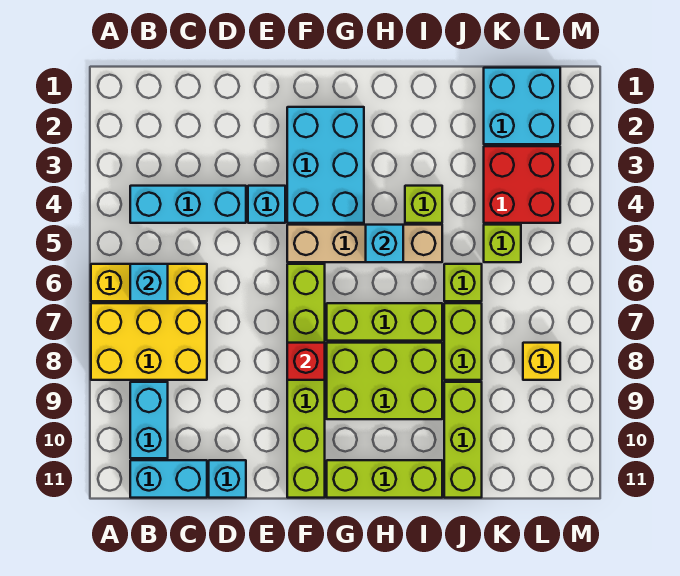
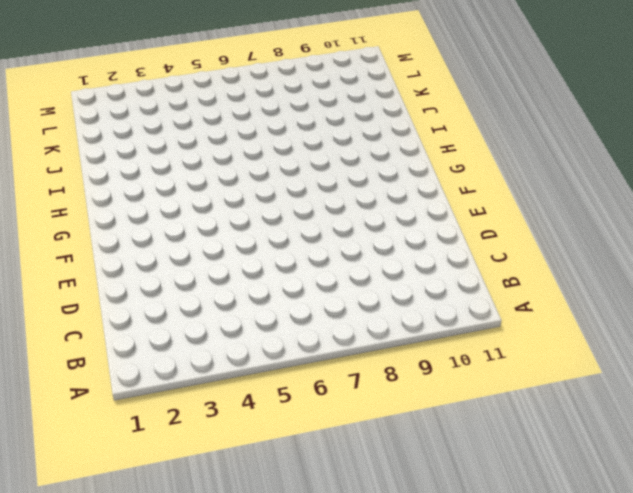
none -> yellow brick A6:C6 level 1
none -> yellow brick A7:C8 level 1
none -> cyan brick B4:D4 level 1

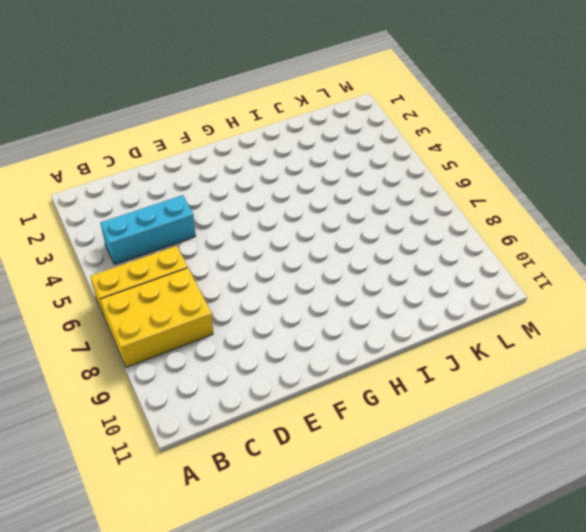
none -> cyan brick B9:B10 level 1
none -> cyan brick B11:C11 level 1
none -> cyan brick D11 level 1

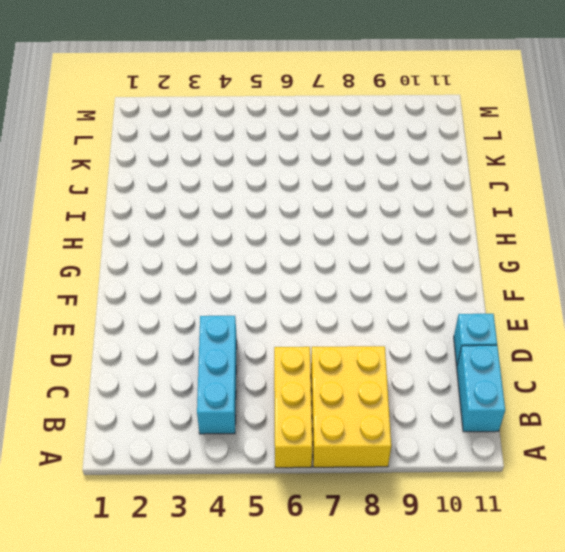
none -> cyan brick B9:B10 level 1
none -> cyan brick E4 level 1
none -> cyan brick F2:G4 level 1

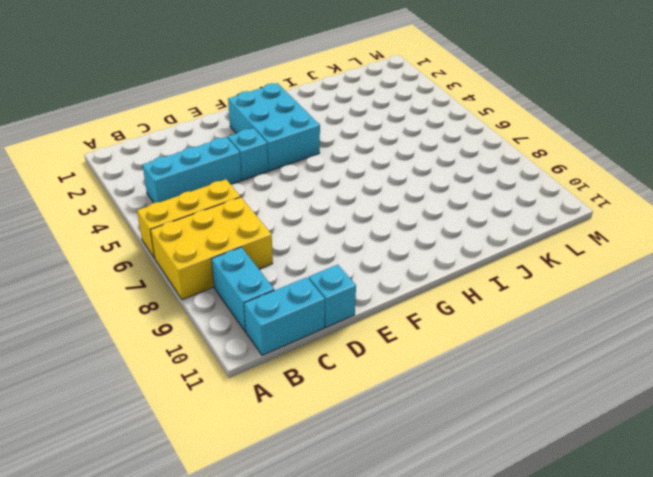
none -> tan brick F5:I5 level 1
none -> lime brick F6:F11 level 1
none -> lime brick G7:I7 level 1

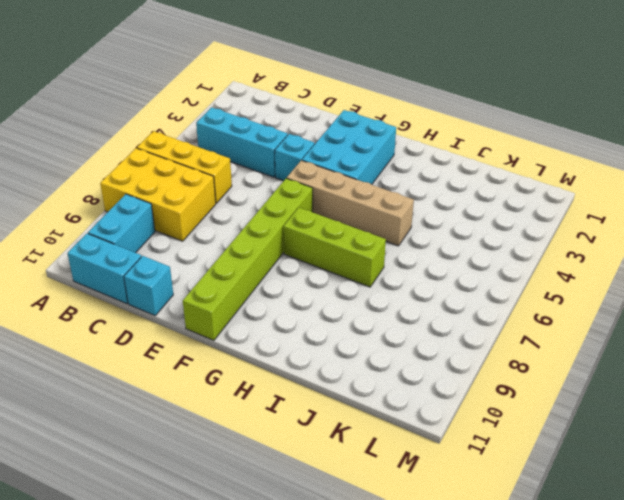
none -> lime brick G8:I9 level 1
none -> lime brick G11:I11 level 1
none -> lime brick I4 level 1

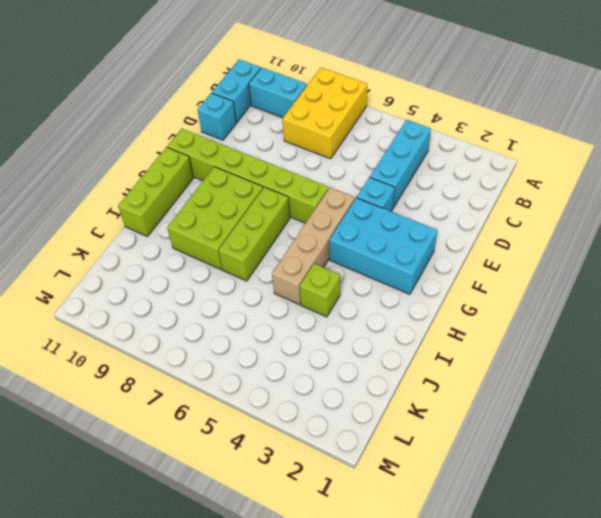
none -> yellow brick A6:C6 level 1
none -> lime brick J6 level 1
none -> lime brick J7:J8 level 1

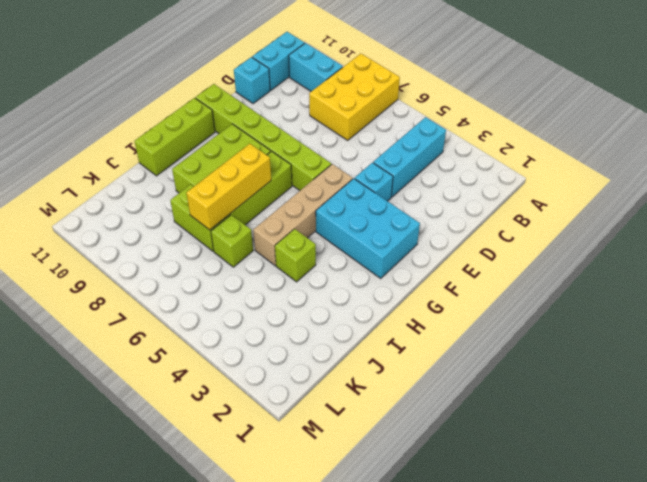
yellow brick H7:J7 level 2 -> yellow brick A6:C6 level 1
none -> lime brick J9:J11 level 1
none -> cyan brick K1:L2 level 1
none -> red brick K3:L4 level 1

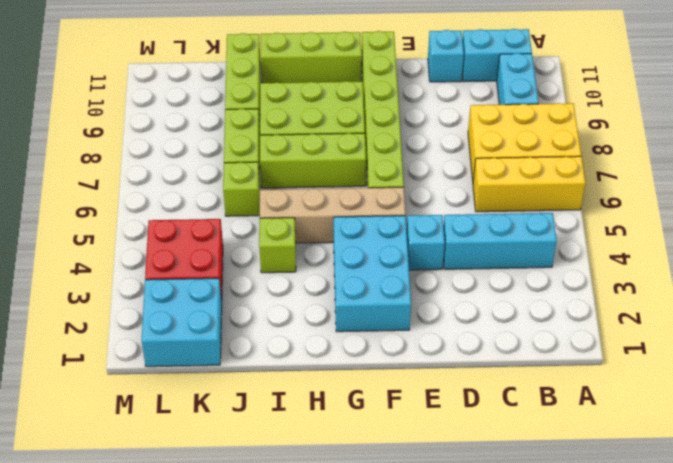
none -> lime brick K5 level 1
none -> yellow brick L8 level 1
none -> cyan brick B6 level 2

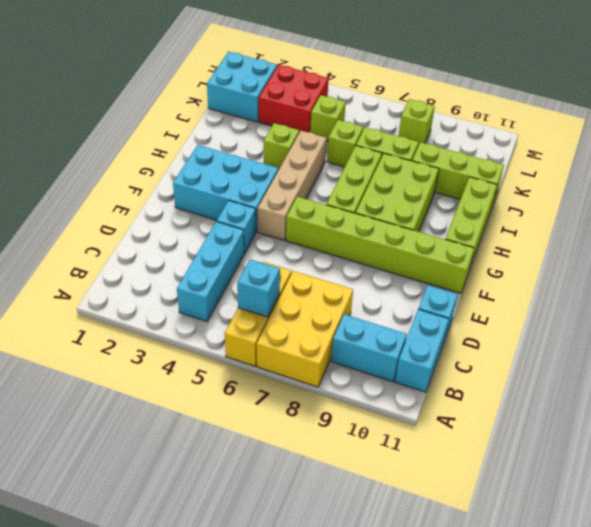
lime brick L8 level 1 -> yellow brick L8 level 1
none -> red brick F8 level 2
none -> cyan brick H5 level 2

